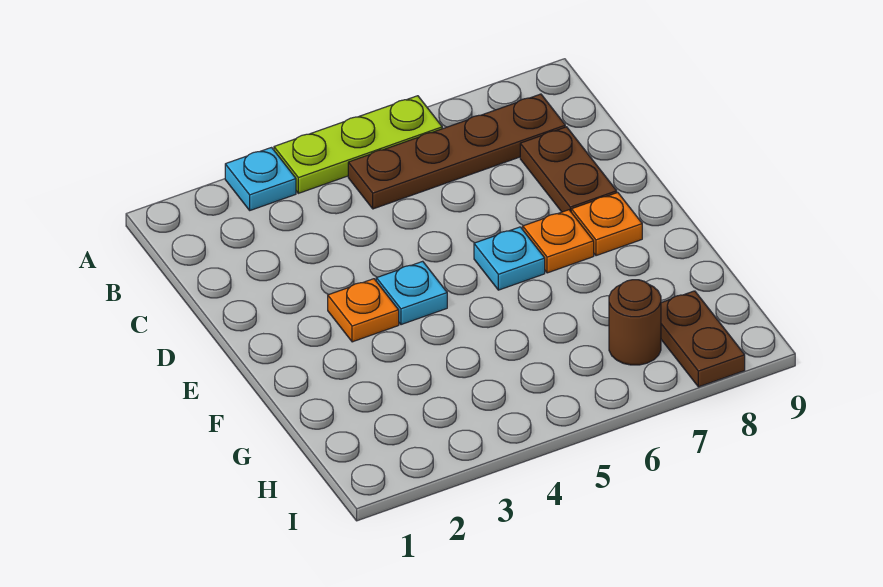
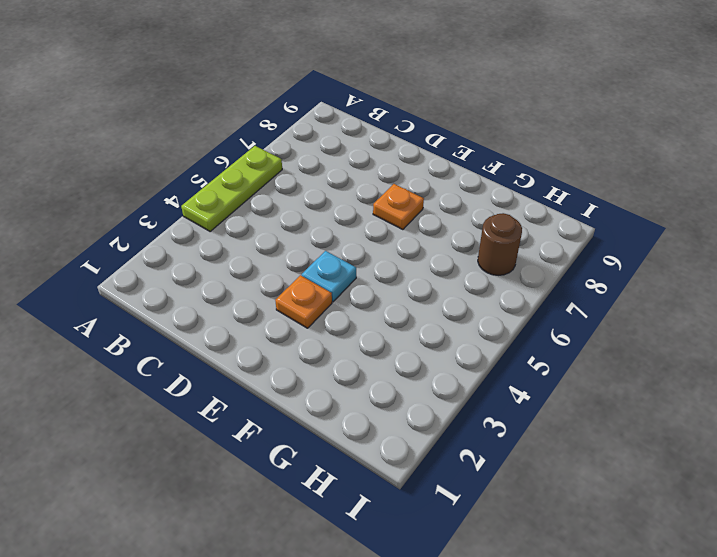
none -> cyan plate A3 level 1
none -> brown plate B5:B8 level 1

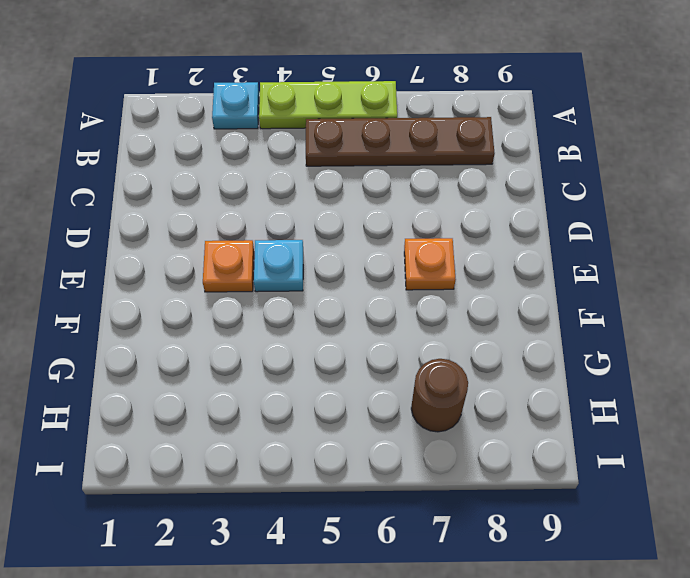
none -> brown plate C8:D8 level 1
none -> cyan plate E6 level 1

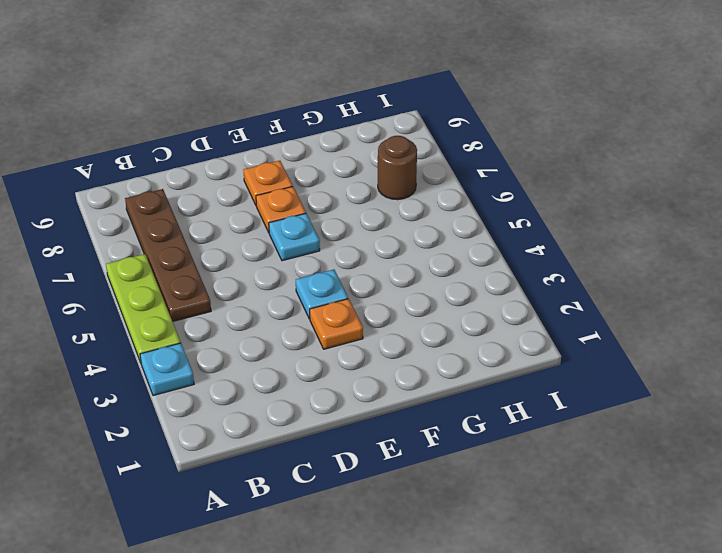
none -> brown plate C8:D8 level 1
none -> brown plate H8:I8 level 1

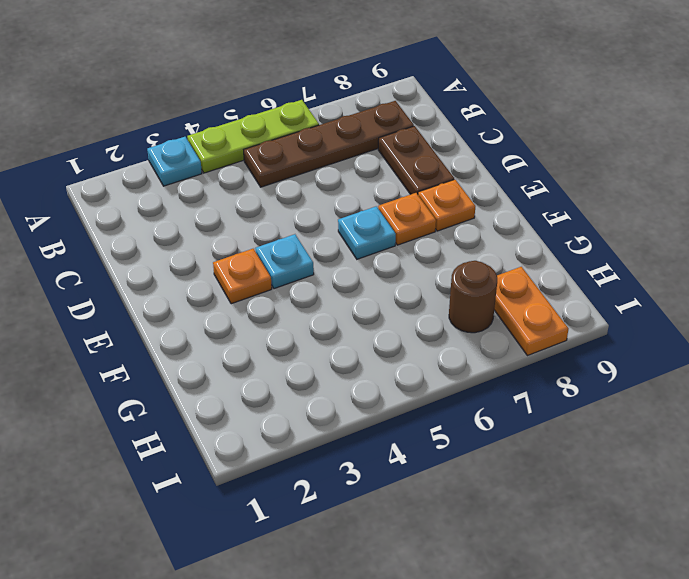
orange plate H8:I8 level 1 -> brown plate H8:I8 level 1

